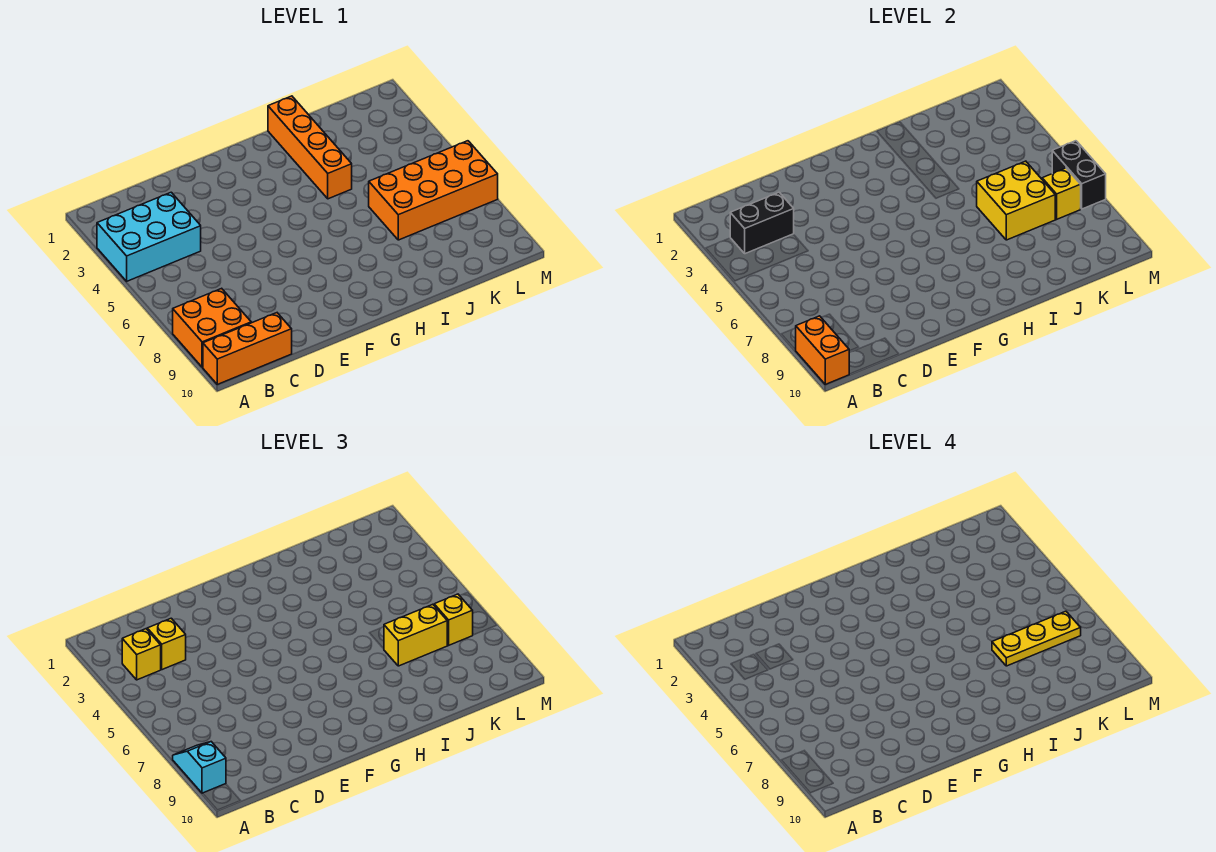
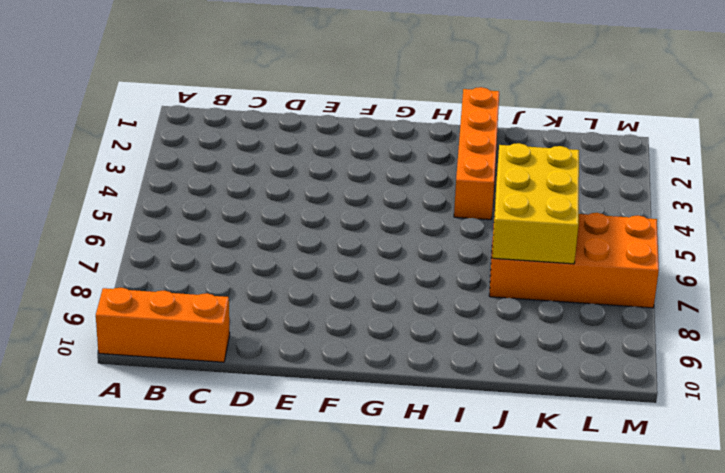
yellow brick J5:K7 level 2 -> yellow brick J6:K7 level 2
none -> cyan brick A3:C4 level 1
none -> orange brick A8:B9 level 1
none -> orange brick A9:A10 level 2

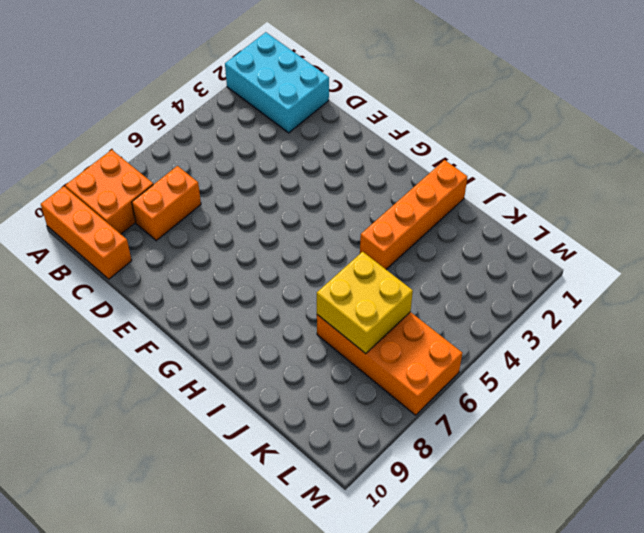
cyan brick A1:C2 level 1 -> cyan brick A3:C4 level 1
orange brick C7:C8 level 1 -> orange brick A9:A10 level 2
none -> black brick B3:C3 level 2
none -> yellow brick L7 level 2
none -> black brick M6:M7 level 2

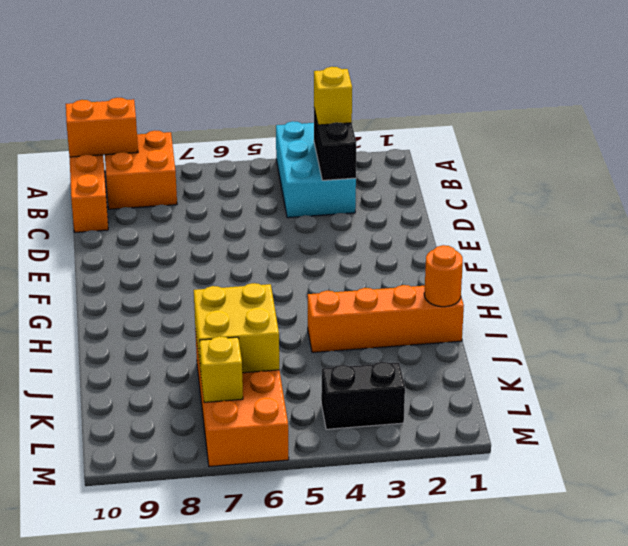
orange round brick I1 level 2 -> none
black brick L3:L4 level 1 -> black brick M6:M7 level 2
none -> cyan slope A8:A9 level 3 top 9
none -> yellow brick C3 level 3
none -> yellow brick J7:K7 level 3

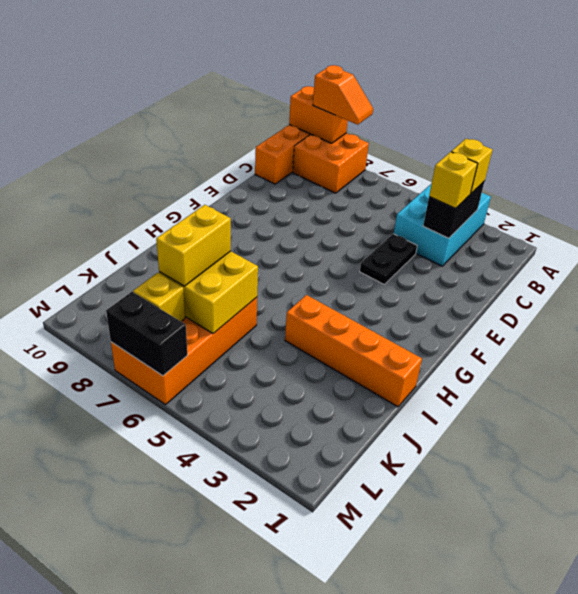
orange slope A8:A9 level 3 top 9 -> cyan slope A8:A9 level 3 top 9
black plate D4:E4 level 1 -> none
none -> yellow brick L7 level 3
none -> yellow plate J7:L7 level 4

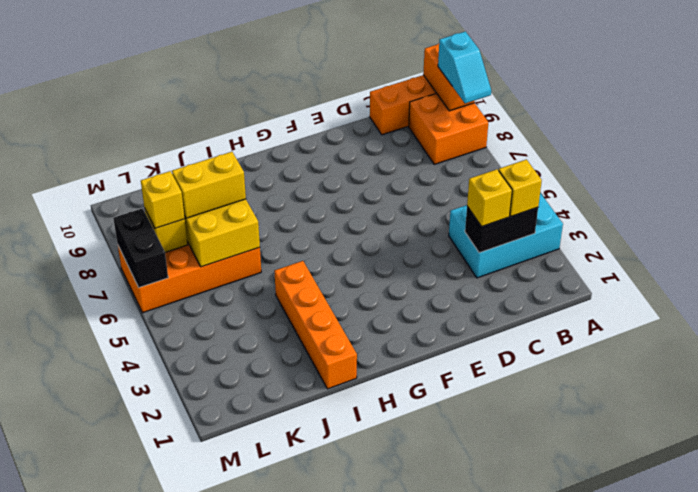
none -> yellow plate J7:L7 level 4

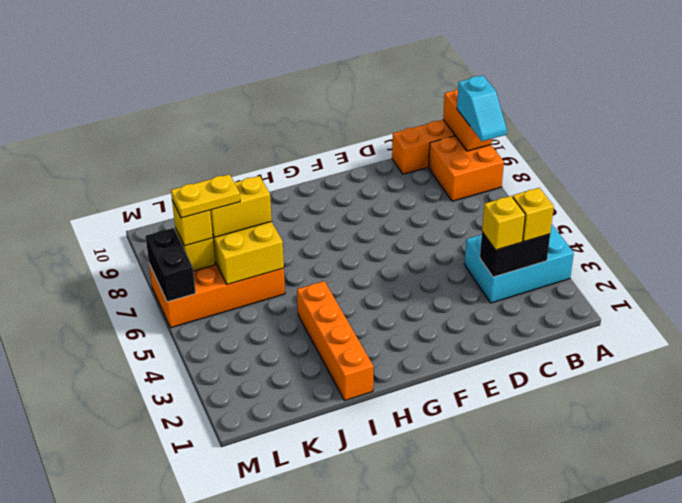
yellow plate K7:L7 level 4 -> yellow plate J7:L7 level 4

